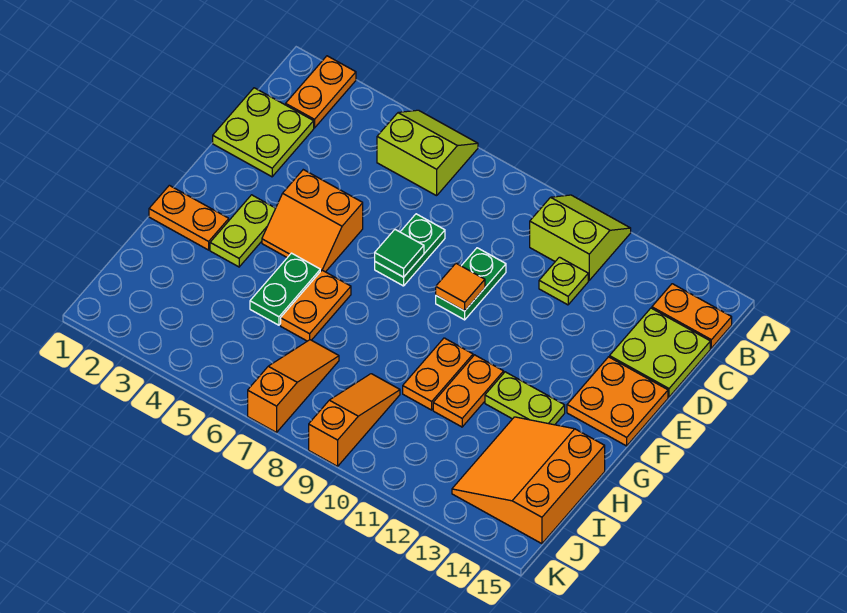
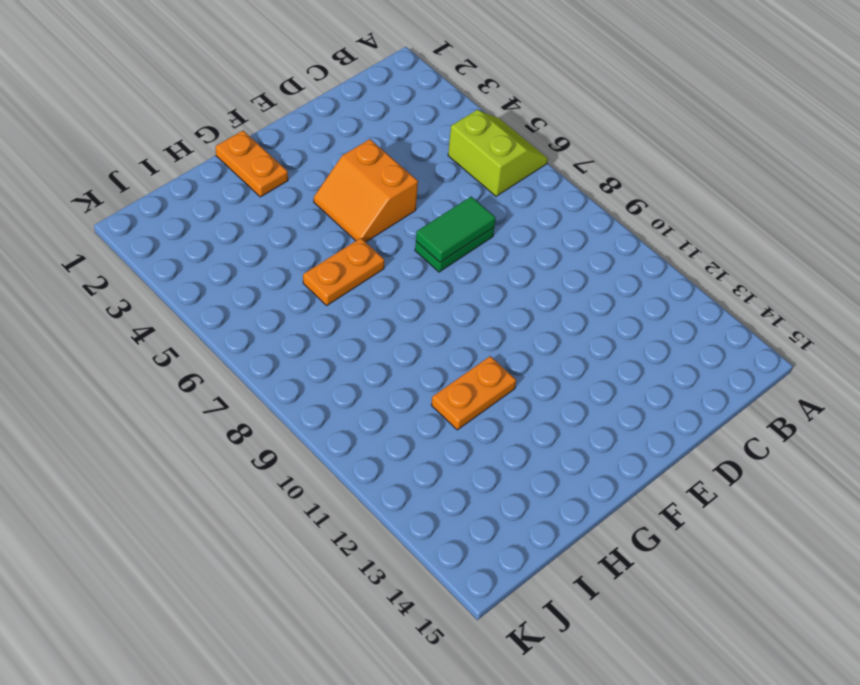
green tile D7:E7 level 2 -> green tile E7 level 2
none -> orange plate A2:B2 level 1
none -> lime slope A10:B11 level 1 top B
none -> orange plate B14:B15 level 1

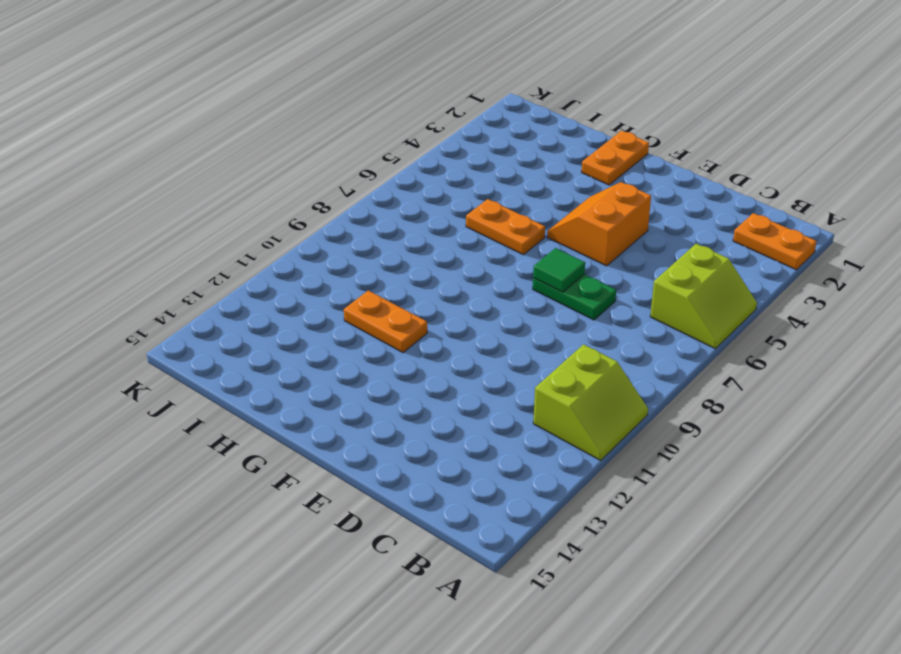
none -> orange plate B14:B15 level 1
none -> lime plate C1:D2 level 1
none -> lime plate C11 level 1

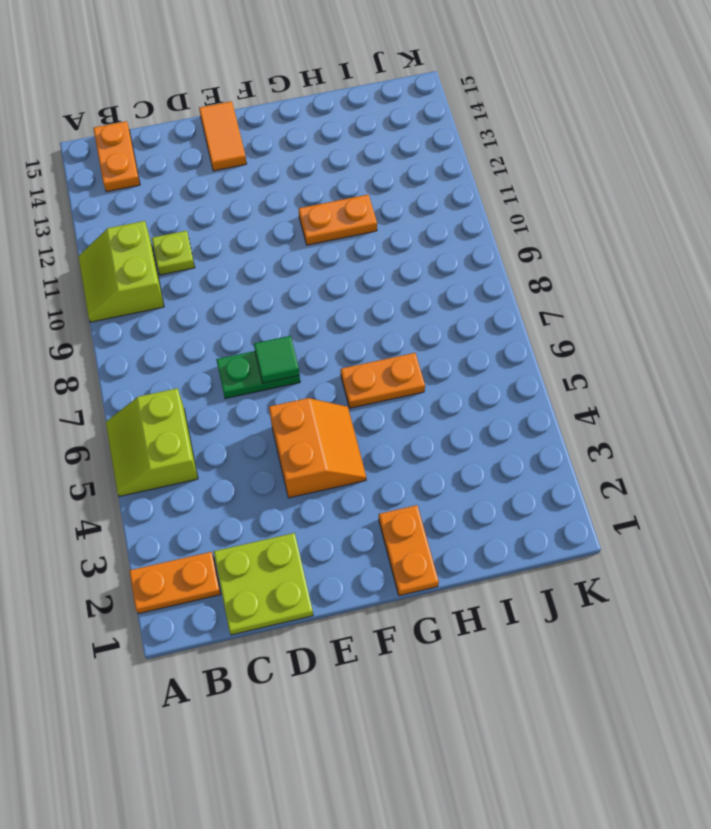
orange tile E14:E15 level 1 -> orange plate E14:F15 level 1
none -> lime plate C14:D15 level 1
none -> green plate D9:E9 level 1
none -> lime plate F3:G3 level 1

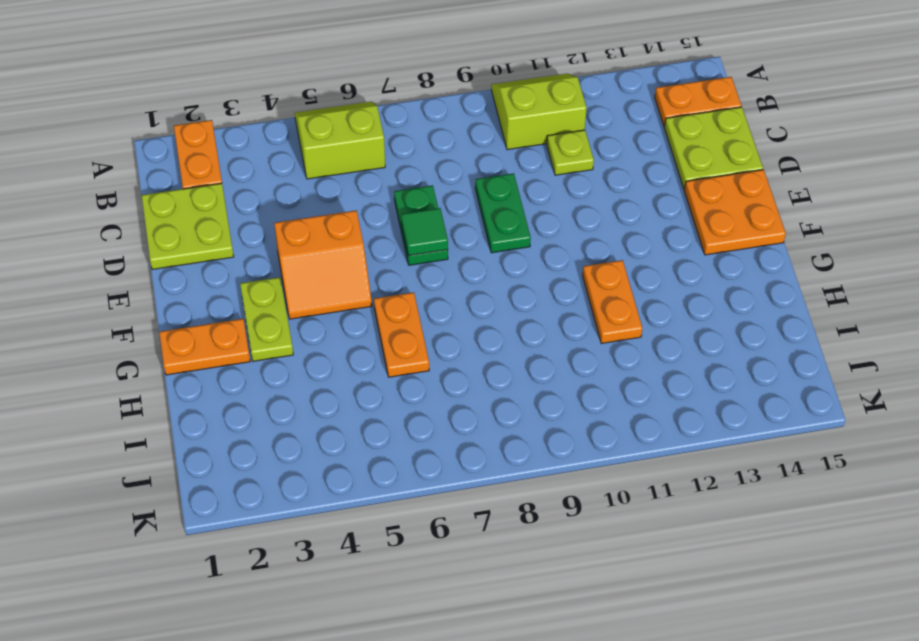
none -> green plate G5:H5 level 1
none -> orange plate G10:H10 level 1
none -> lime plate G12:G13 level 1

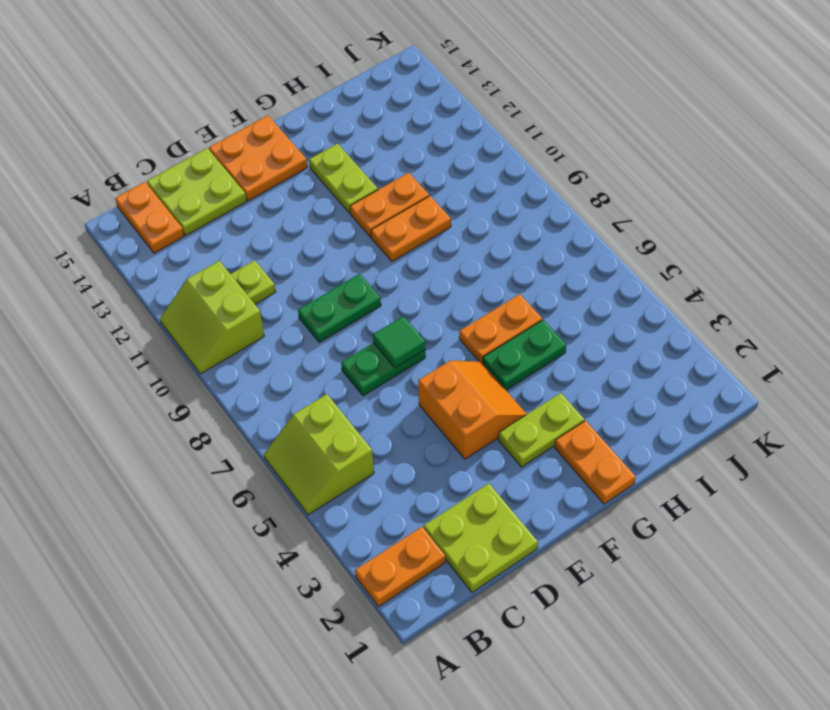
none -> orange slope H13:J15 level 1 top 15
none -> orange slope I7:K7 level 1 top K
none -> orange slope I9:K9 level 1 top K

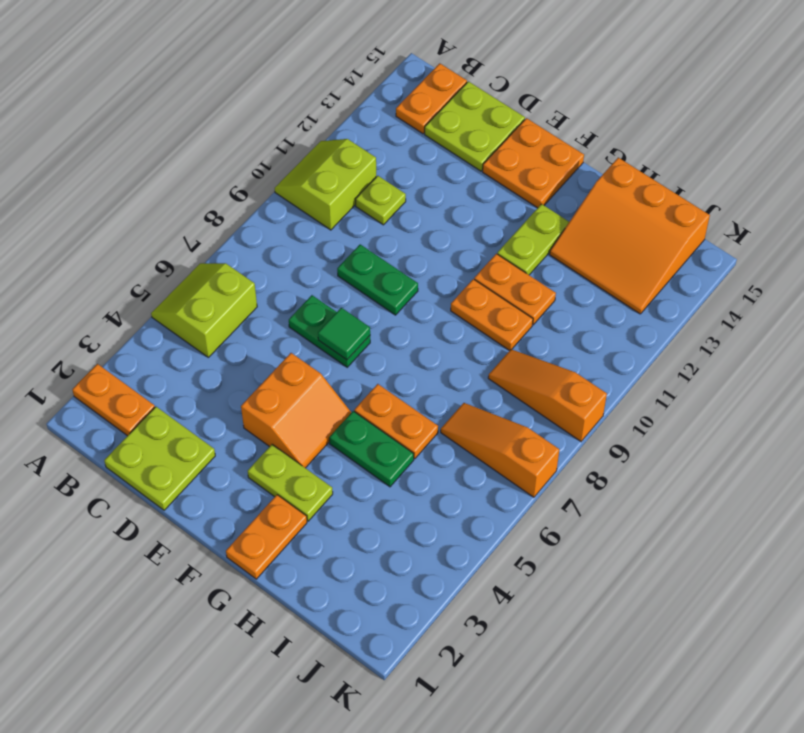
none -> orange tile E9 level 2

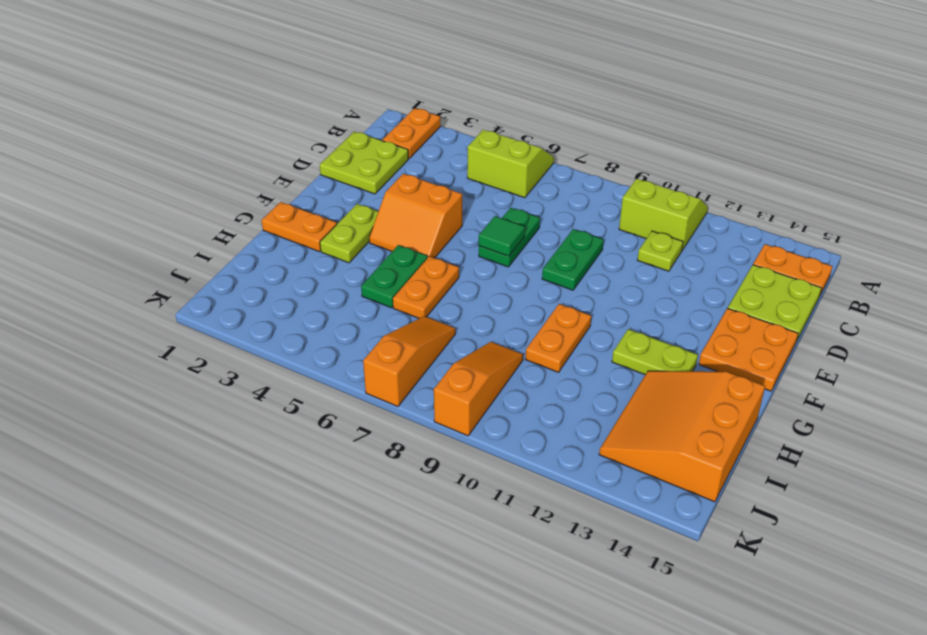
none -> orange plate G11:H11 level 1
none -> orange tile E9 level 2

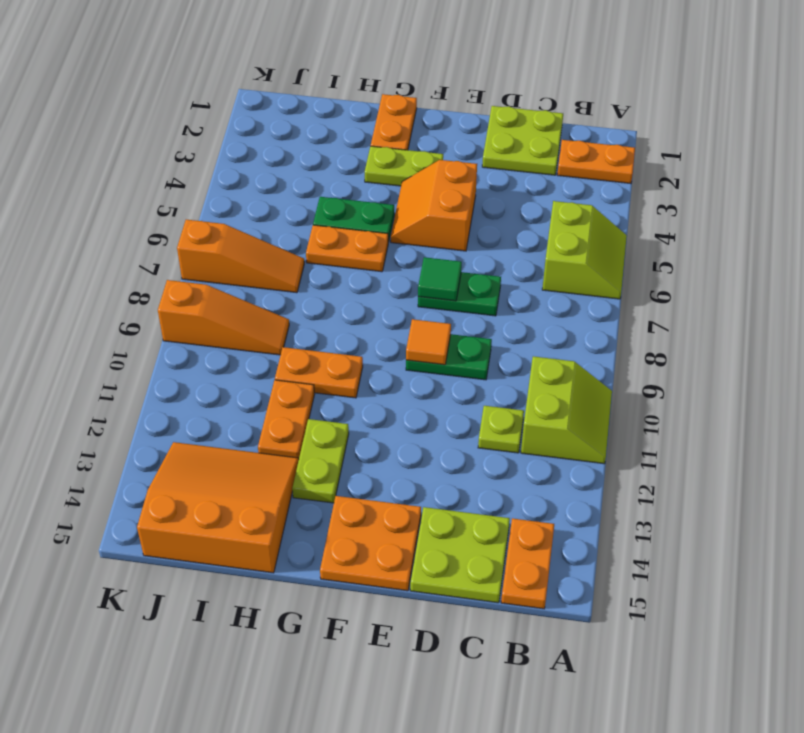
orange plate H11:H12 level 1 -> orange plate G11:H11 level 1

